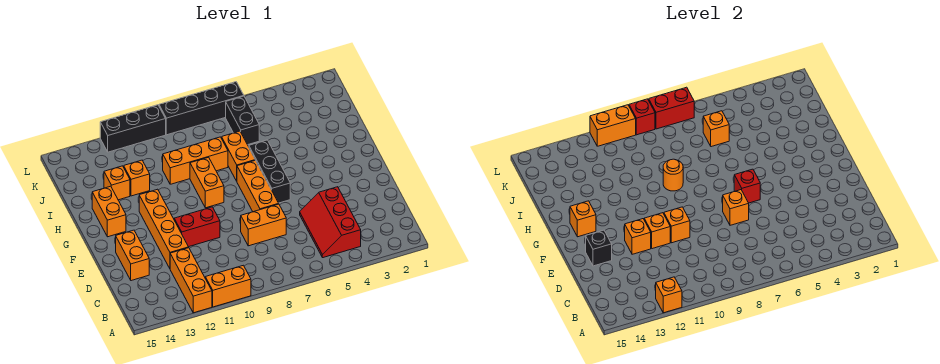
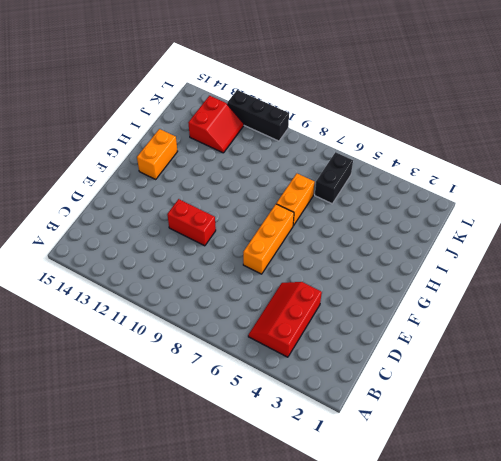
red slope J12:K13 level 1 top 13 -> none
none -> orange brick A10:A11 level 1
none -> orange brick A12:C12 level 1
none -> orange brick D7:D8 level 1
none -> orange brick D12:G12 level 1

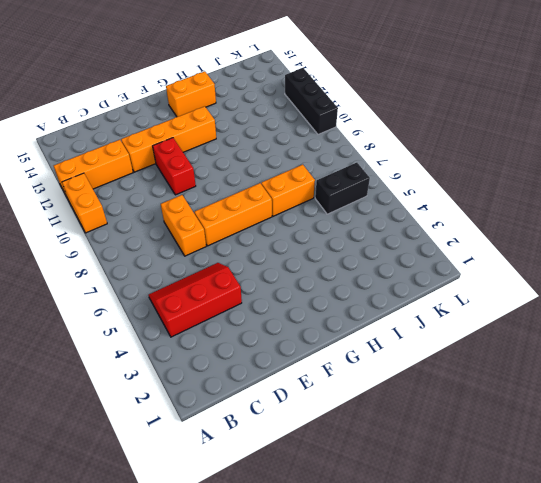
none -> orange brick D14:E14 level 1
none -> black brick F6:H6 level 1
none -> orange brick G9:H9 level 1
none -> orange brick I8:I10 level 1

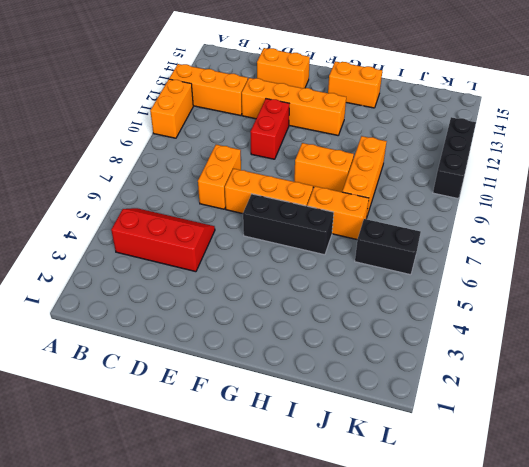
none -> orange brick I12 level 1
none -> orange brick I13 level 1
none -> black brick L6:L9 level 1
none -> orange brick A12 level 2

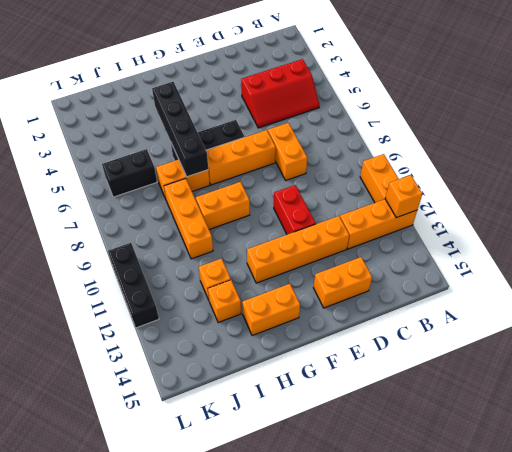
black brick H4:H7 level 2 -> black brick L6:L9 level 1
none -> orange brick E7 level 2
none -> orange brick E10 level 2
none -> orange brick E11 level 2
none -> orange brick E12 level 2

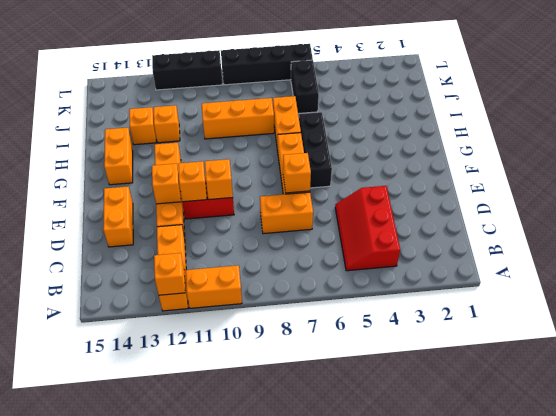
none -> orange brick G9:H9 level 1
none -> black brick E14 level 2
none -> red brick F6 level 2
none -> orange brick G14 level 2

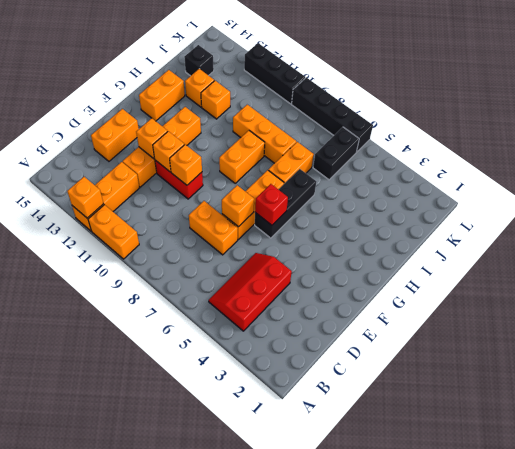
black brick J14 level 1 -> black brick E14 level 2
none -> orange brick G14 level 2
none -> orange round brick H9 level 2
none -> orange brick J6 level 2
none -> red brick L7:L8 level 2

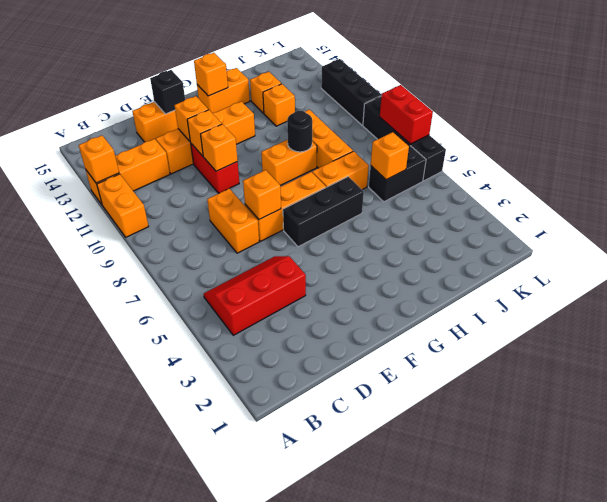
black round brick H9 level 2 -> orange round brick H9 level 2
none -> red brick F6 level 2
none -> red brick L9 level 2
none -> orange brick L10:L11 level 2

